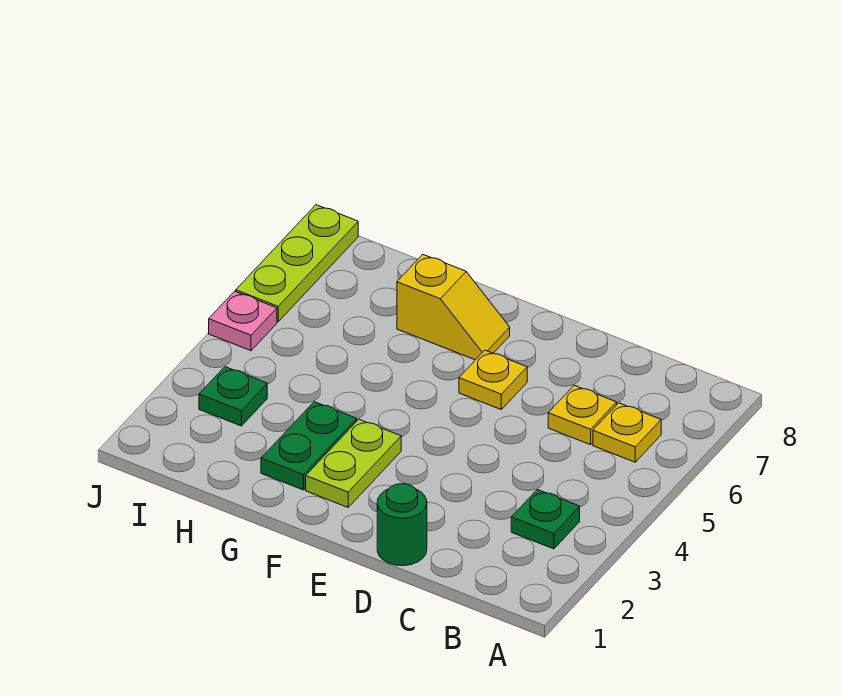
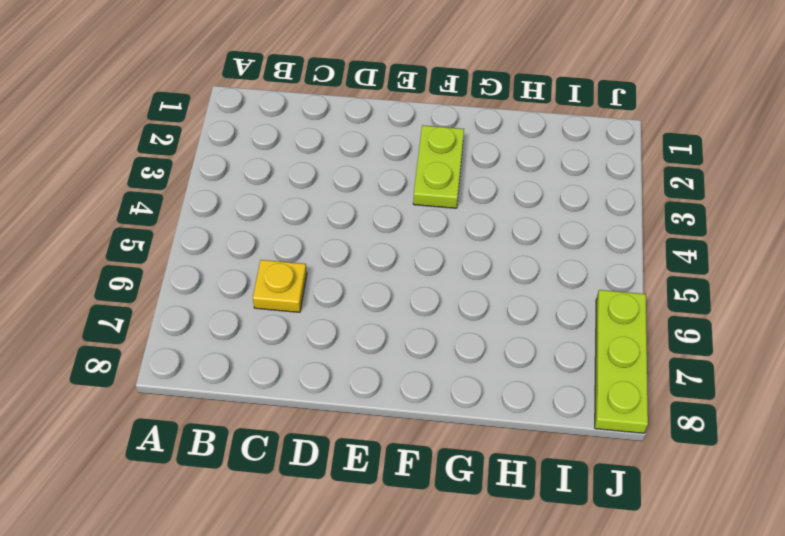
none -> green plate B3 level 1
none -> yellow plate B6 level 1

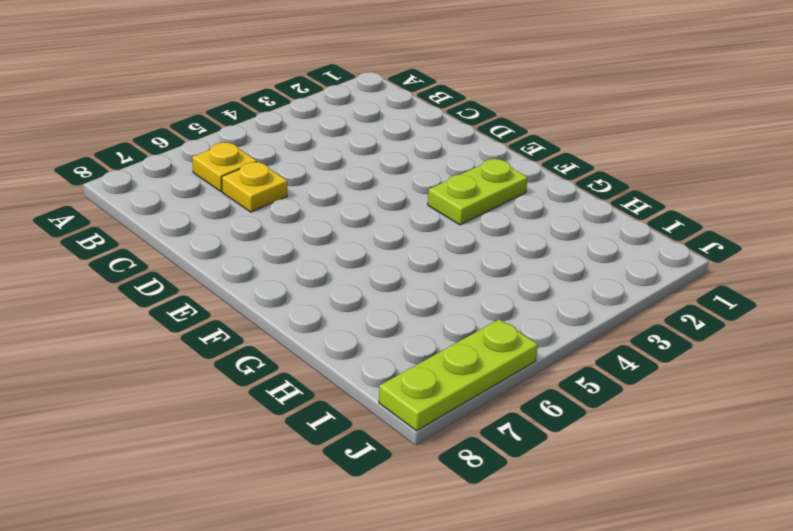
none -> green plate B3 level 1
none -> green round brick D1 level 1

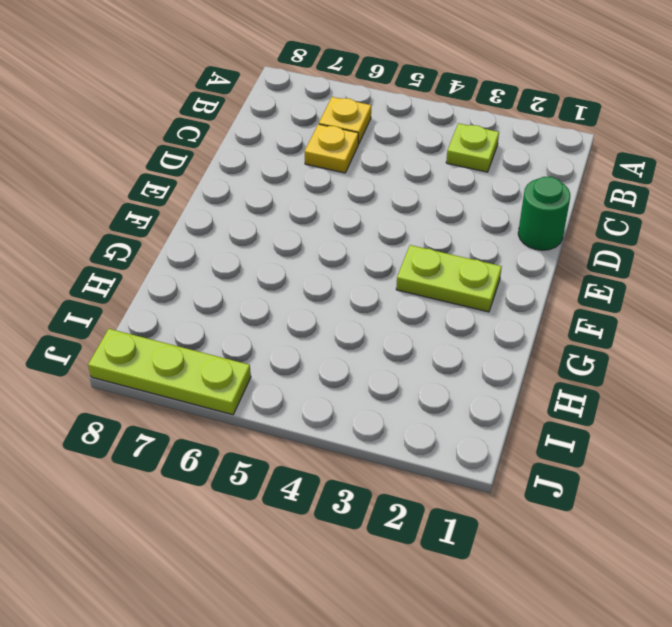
lime plate B3 level 1 -> green plate B3 level 1
none -> yellow plate E6 level 1
none -> yellow slope F7:G7 level 1 top G

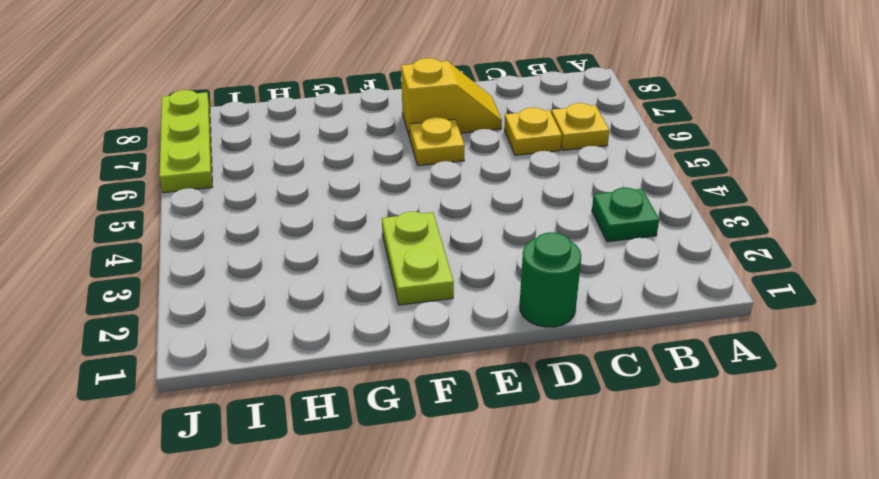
yellow slope D7:E7 level 1 top E -> yellow slope F7:G7 level 1 top G
none -> green plate G2:G3 level 1
none -> green plate I3 level 1

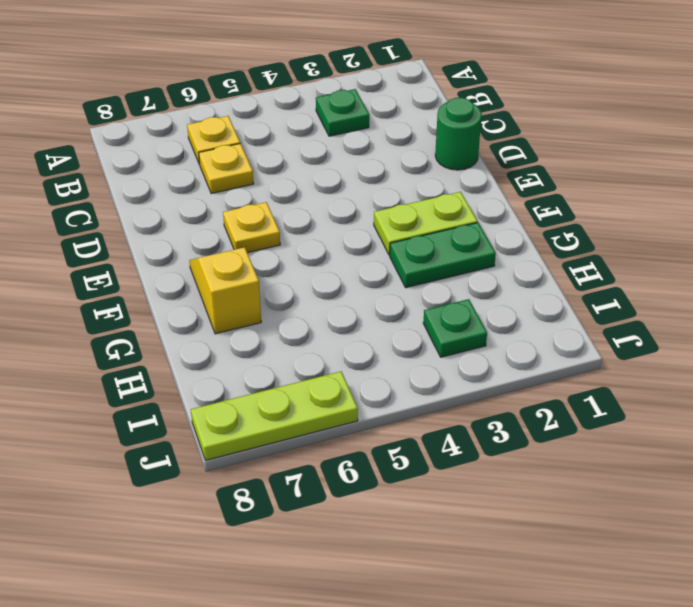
none -> pink plate J5 level 1

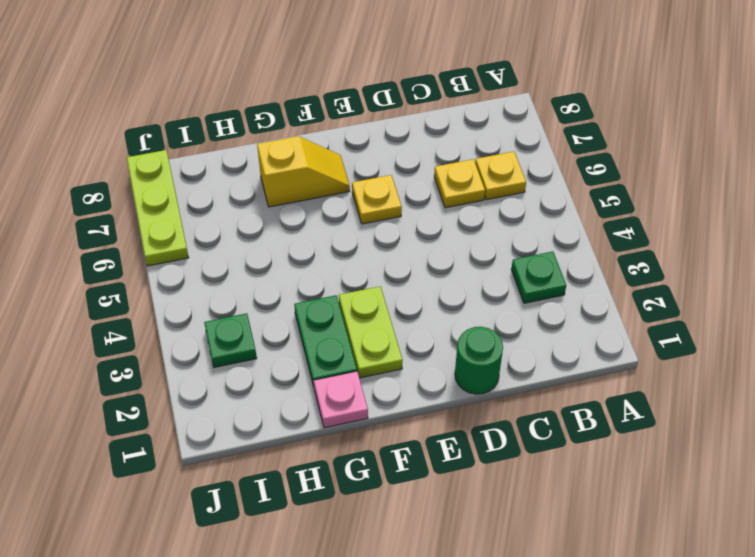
pink plate G1 level 1 -> pink plate J5 level 1

